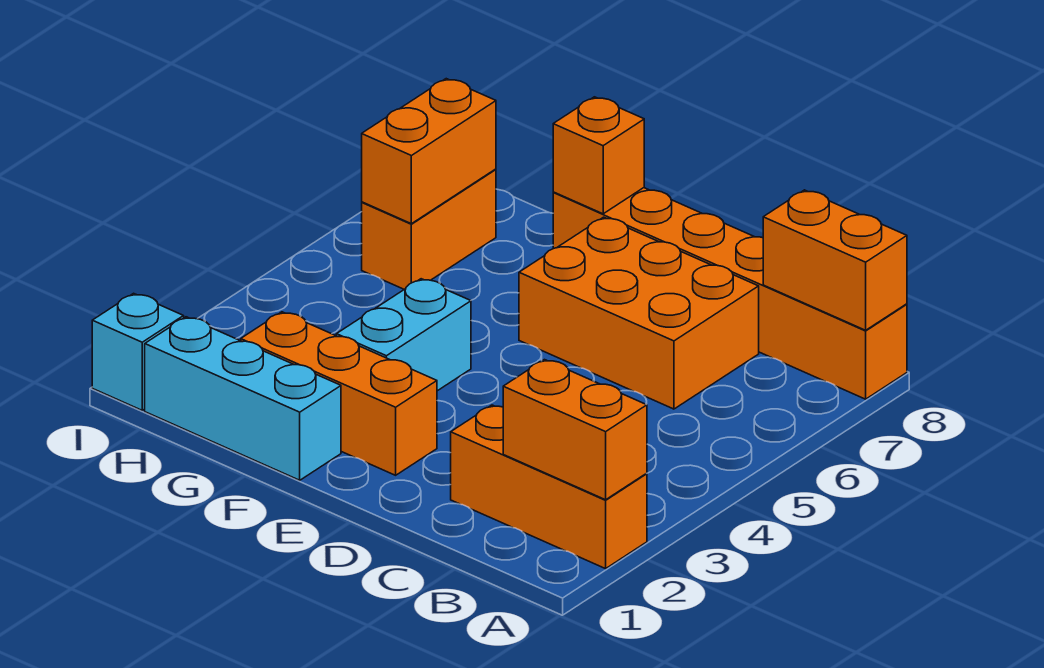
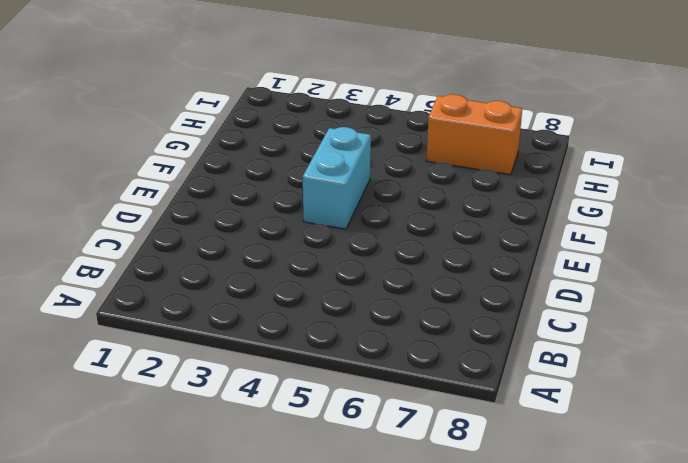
cyan brick E4:F4 level 1 -> cyan brick F3:F4 level 1
none -> orange brick A2:C2 level 1
none -> orange brick A8:F8 level 1
none -> orange brick C6:E7 level 1

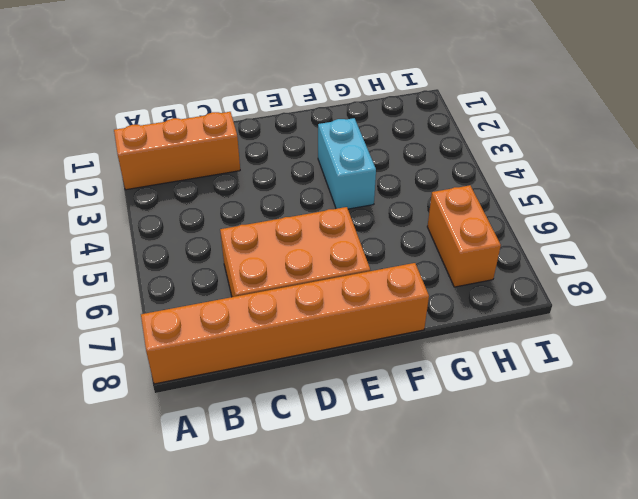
none -> orange brick E2:G2 level 1
none -> cyan brick F1:H1 level 1
none -> cyan brick I1 level 1

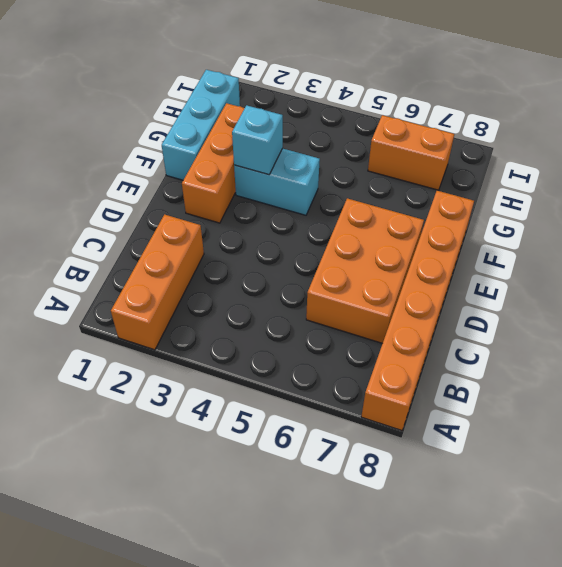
cyan brick F3 level 2 -> cyan brick I1 level 1
none -> orange brick A2:B2 level 2
none -> orange brick A8:B8 level 2
none -> orange brick F8 level 2

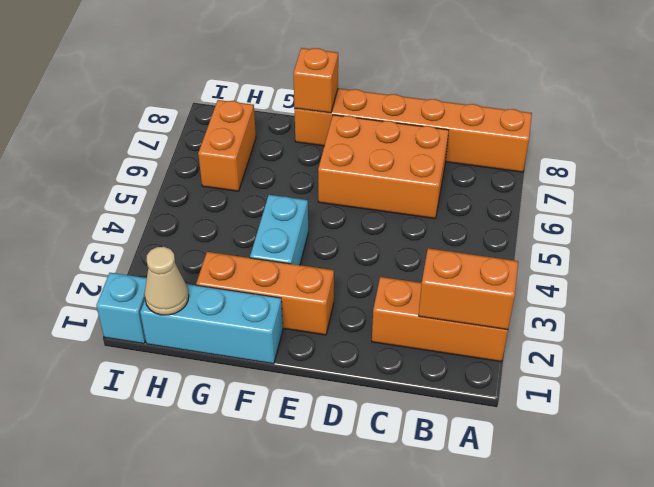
tan cone H1 level 2 -> none
none -> orange brick A8:B8 level 2
none -> orange brick H6:H7 level 2

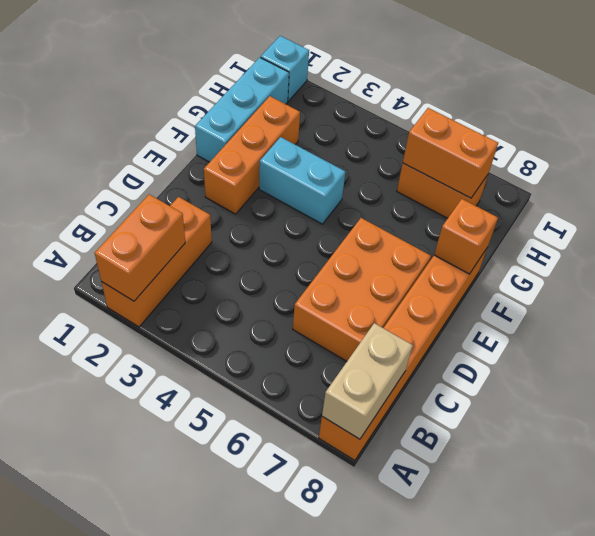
tan brick A8:B8 level 2 -> orange brick A8:B8 level 2

